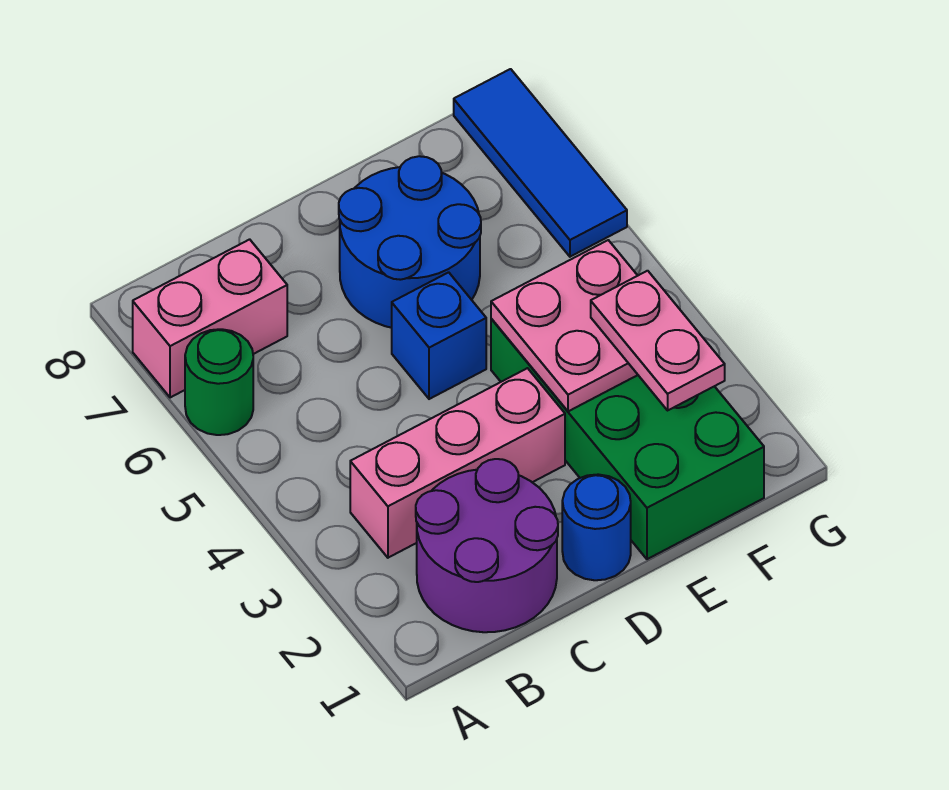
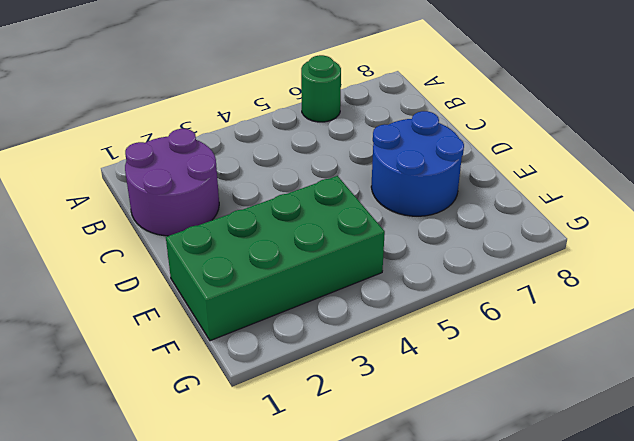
none -> pink brick A7:B7 level 1
none -> pink brick B3:D3 level 1

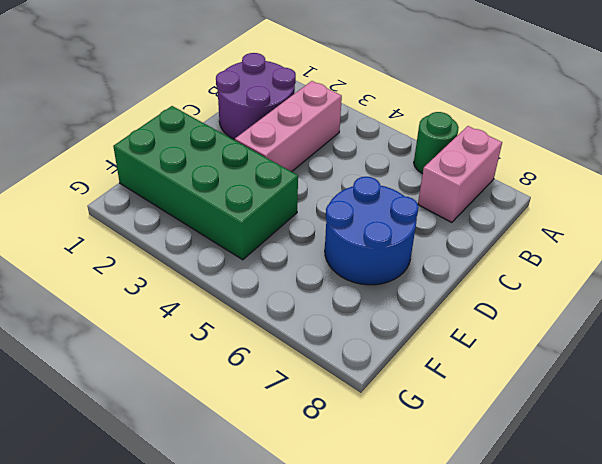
none -> blue round brick D1 level 1
none -> blue brick D5 level 1

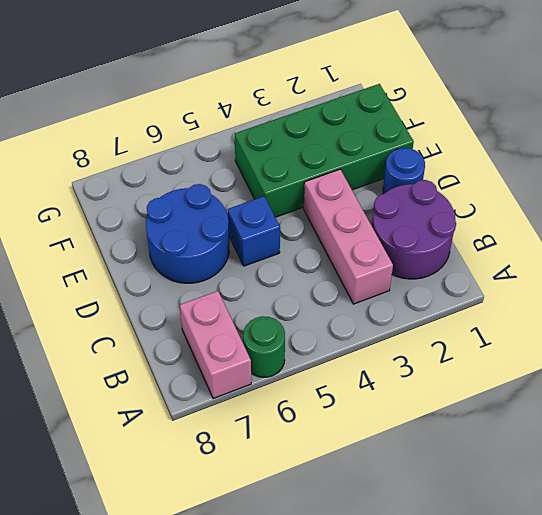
none -> blue tile G6:G8 level 1
none -> pink plate E3:F4 level 2

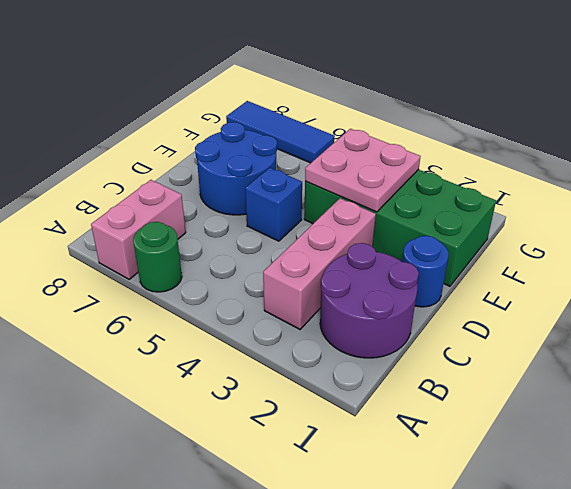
none -> pink plate F2:F3 level 3

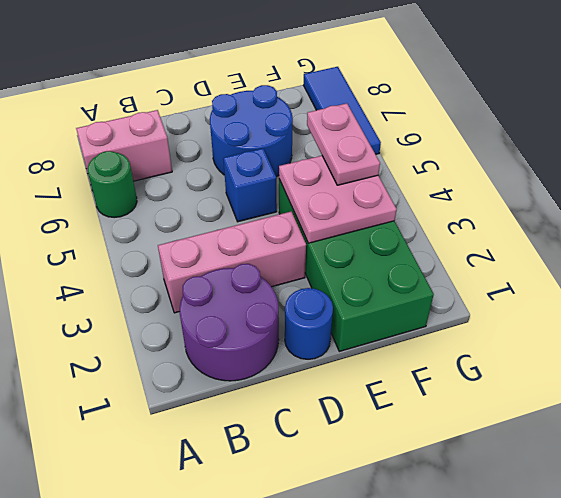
pink plate F4:F5 level 3 -> pink plate F2:F3 level 3

